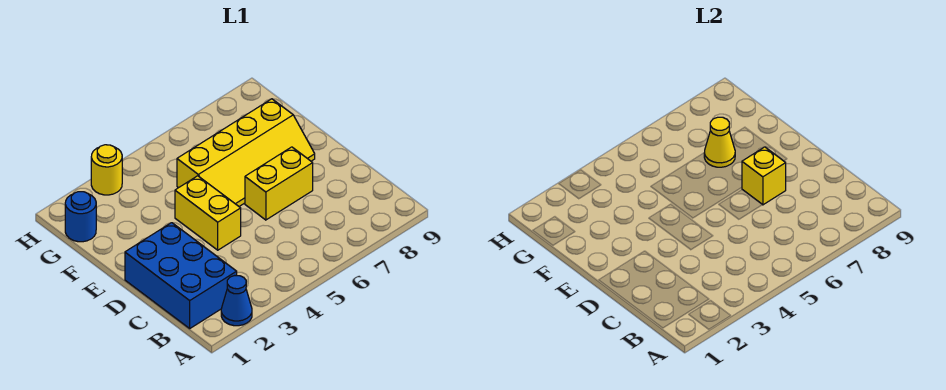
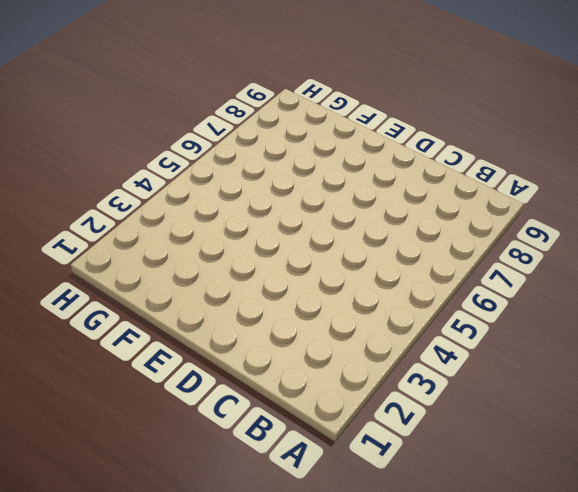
none -> blue cone A2 level 1
none -> blue brick B1:D2 level 1

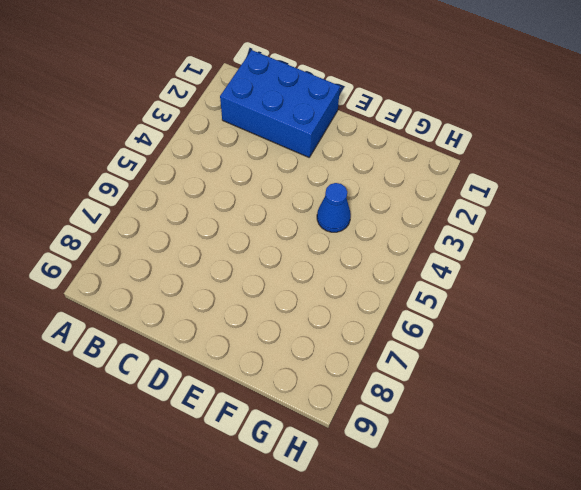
blue cone F4 level 1 -> blue cone A2 level 1
none -> yellow brick D4:E4 level 1
none -> yellow brick D6:D7 level 1

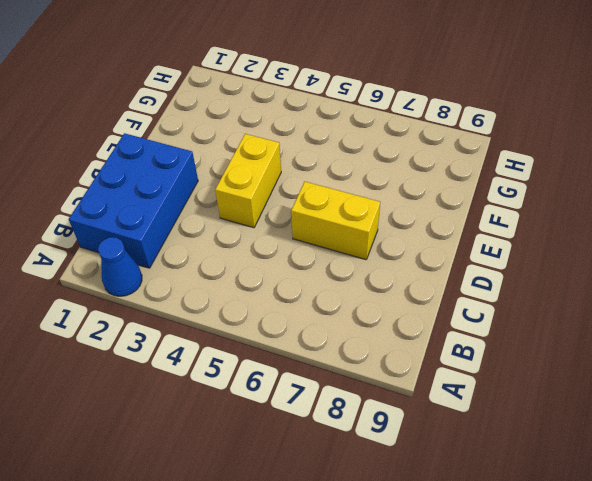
none -> yellow slope E5:F8 level 1 top F
none -> blue round brick G1 level 1

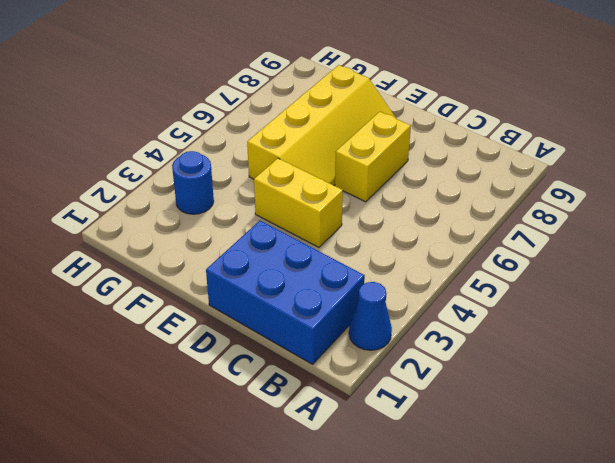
blue round brick G3 level 1 -> blue round brick G1 level 1
none -> yellow round brick H3 level 1
none -> yellow brick D7 level 2

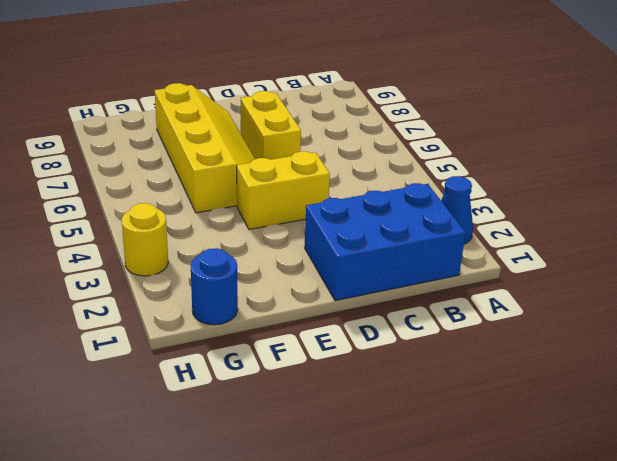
none -> yellow brick D7 level 2
none -> yellow cone F7 level 2

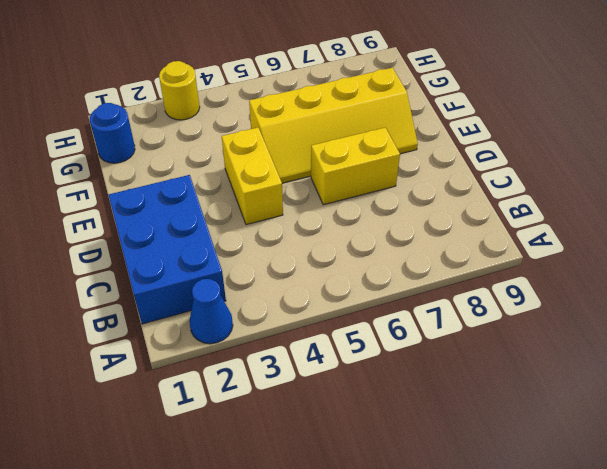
none -> yellow brick D7 level 2
none -> yellow cone F7 level 2

